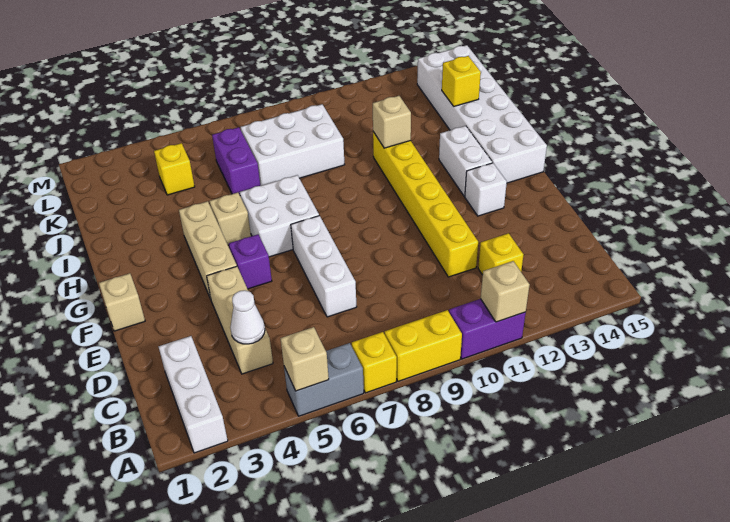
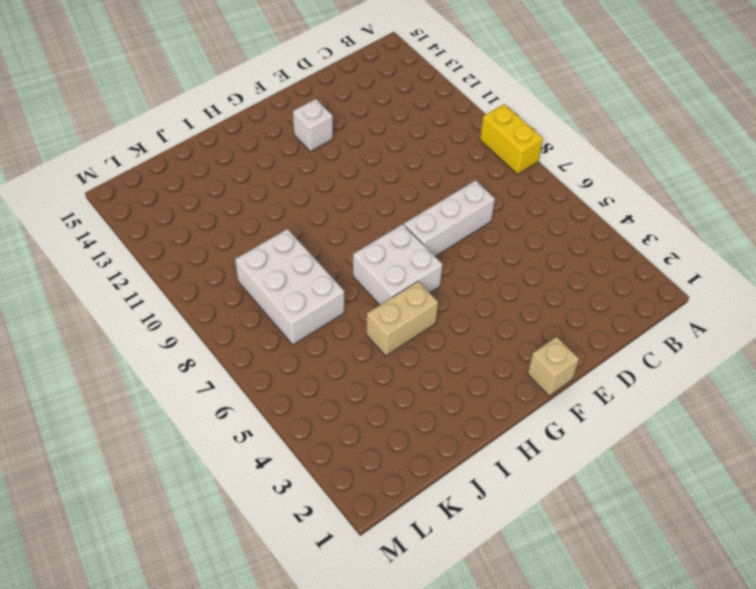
tan brick H5:I5 level 1 -> tan brick H5 level 1
none -> white brick A2:C2 level 1
none -> grey brick A5:A6 level 1
none -> yellow brick A7 level 1

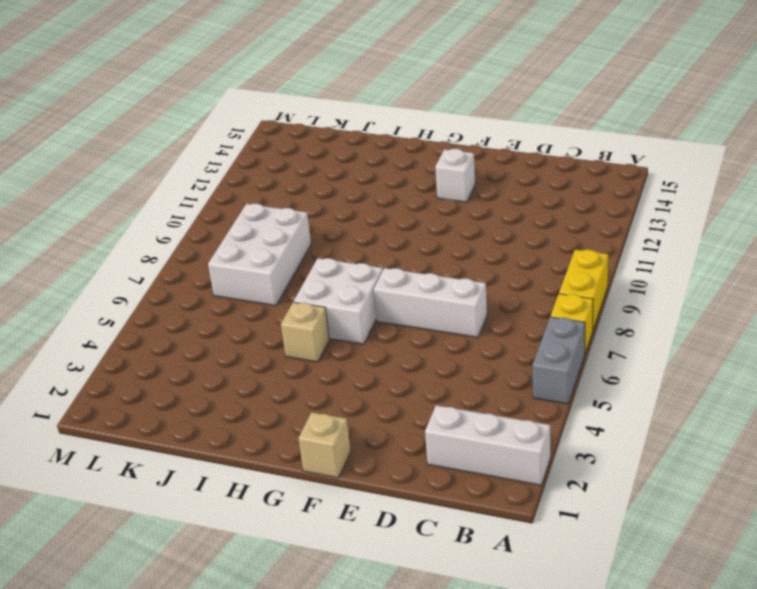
none -> purple brick A10:A11 level 1
none -> tan brick C4:E4 level 1
none -> yellow brick C12 level 1

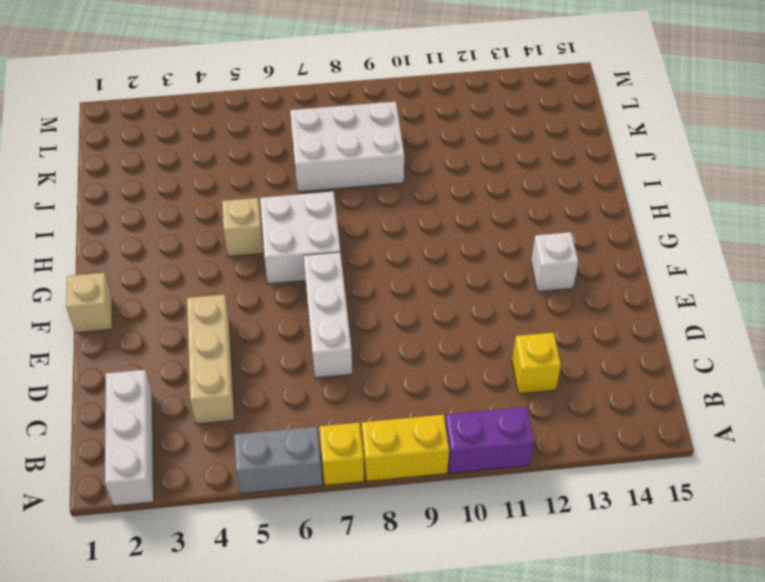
none -> yellow brick D11:I11 level 1
none -> tan brick F4:H4 level 1
none -> purple brick F5 level 1

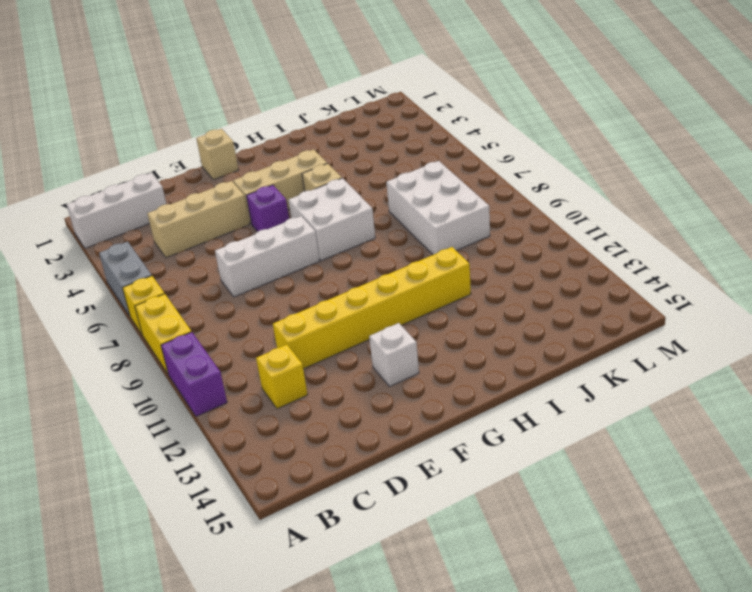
none -> white brick G13:H13 level 1
none -> white brick G14:L15 level 1
none -> purple brick J6:K6 level 1

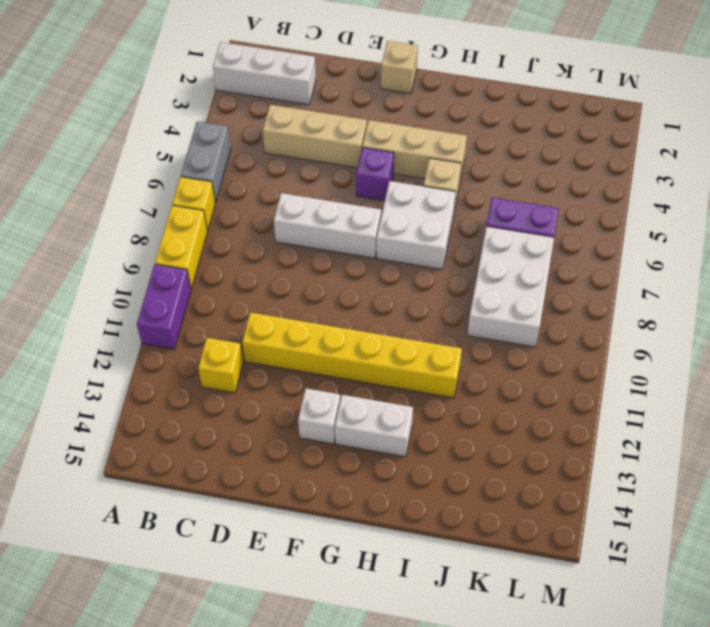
none -> white brick G14:L15 level 1
none -> yellow brick K4 level 1
none -> tan brick A5 level 2

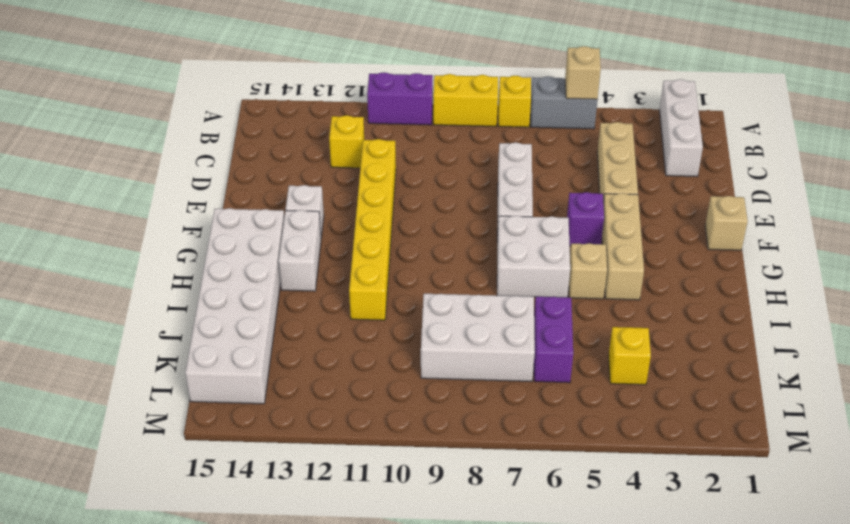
none -> tan brick A11 level 2
none -> white cone C4 level 2
none -> tan brick I11 level 2

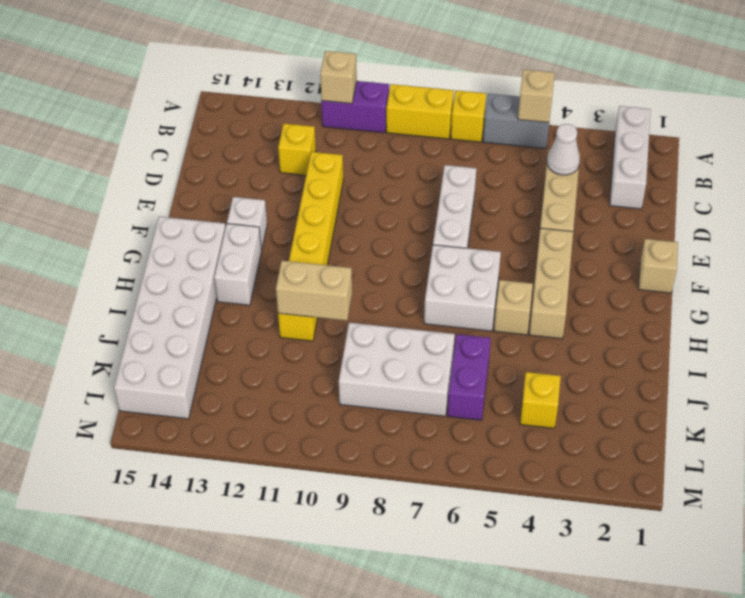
tan brick I10:I11 level 2 -> tan brick I11 level 2
none -> purple brick F5 level 1
none -> yellow brick J14 level 2

